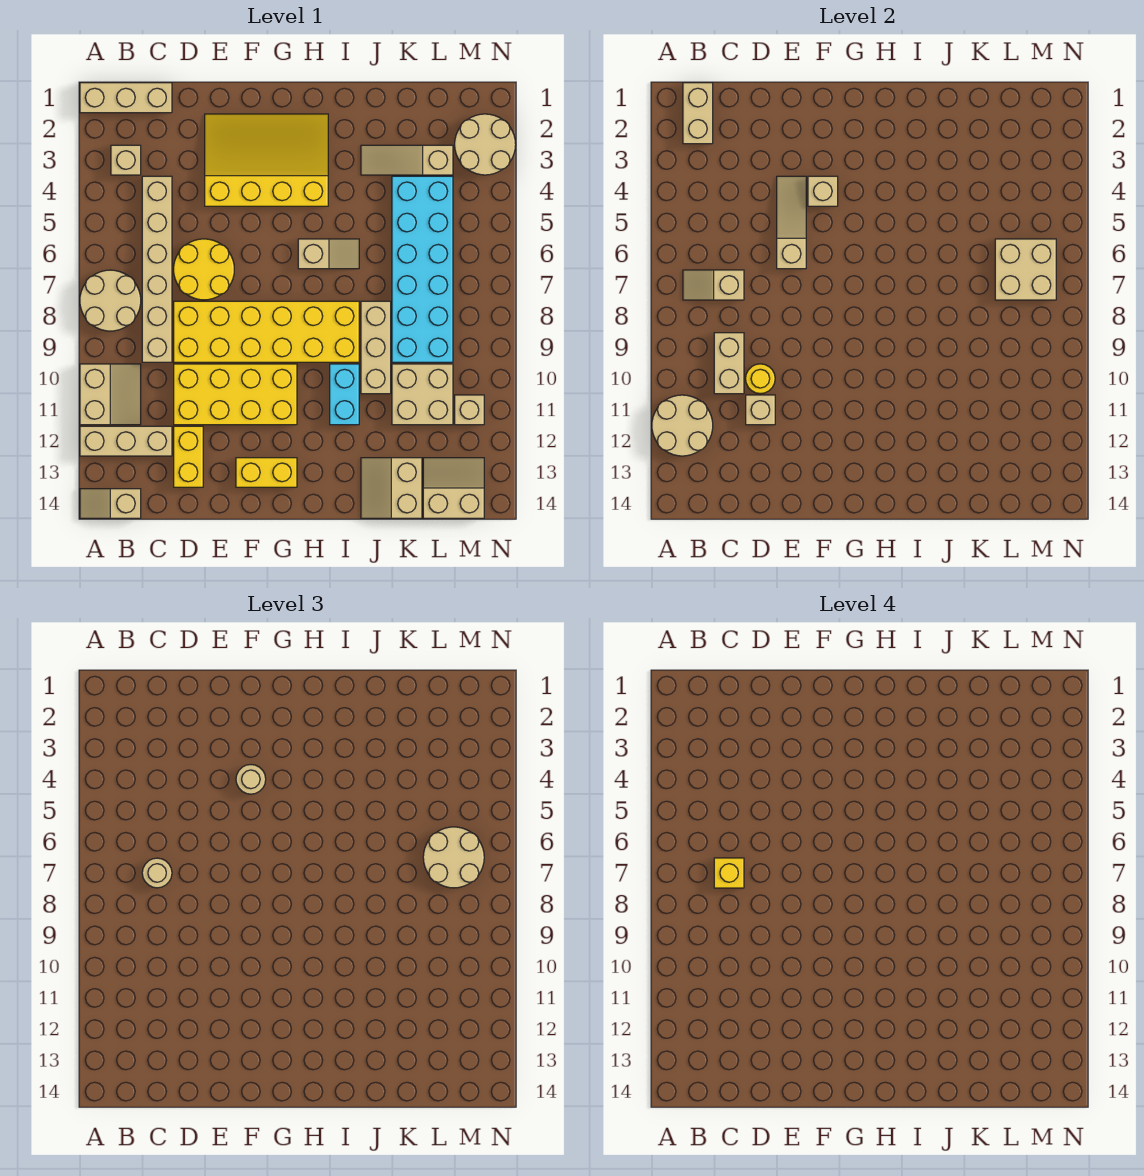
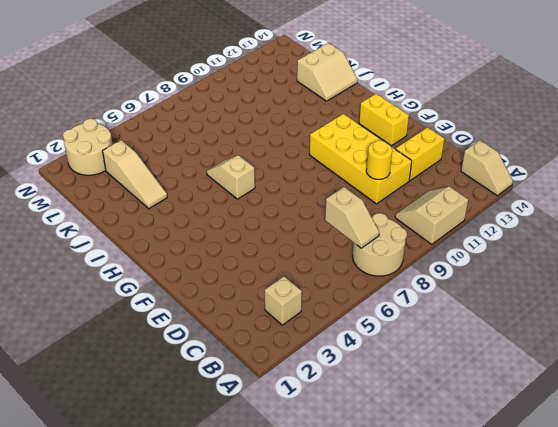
none -> tan brick A1:C1 level 1
none -> tan brick A12:C12 level 1
none -> tan brick C4:C9 level 1
none -> yellow round brick D6:E7 level 1

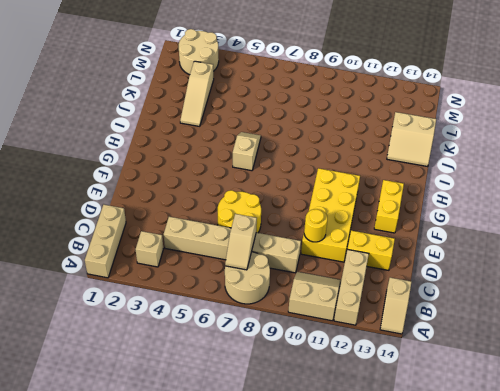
none -> yellow brick D8:I9 level 1
none -> yellow slope E2:H4 level 1 top 4
none -> cyan brick I10:I11 level 1
none -> tan brick J8:J10 level 1

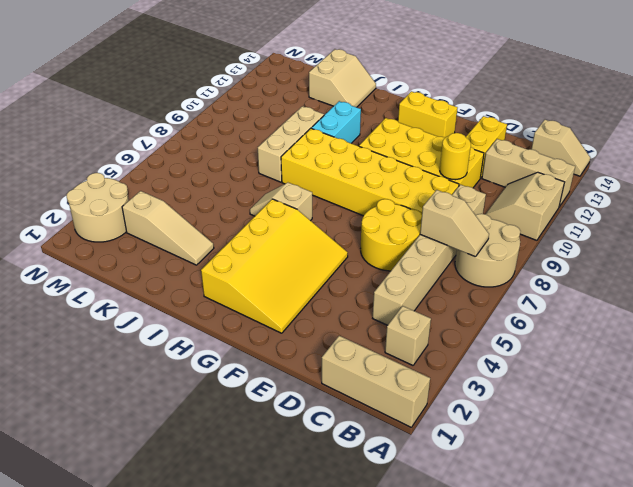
yellow slope F2:H5 level 1 top H -> yellow slope E2:H4 level 1 top 4
none -> cyan brick K4:L9 level 1
none -> tan brick K10:L11 level 1
none -> tan slope L13:M14 level 1 top 14
none -> tan brick M11 level 1

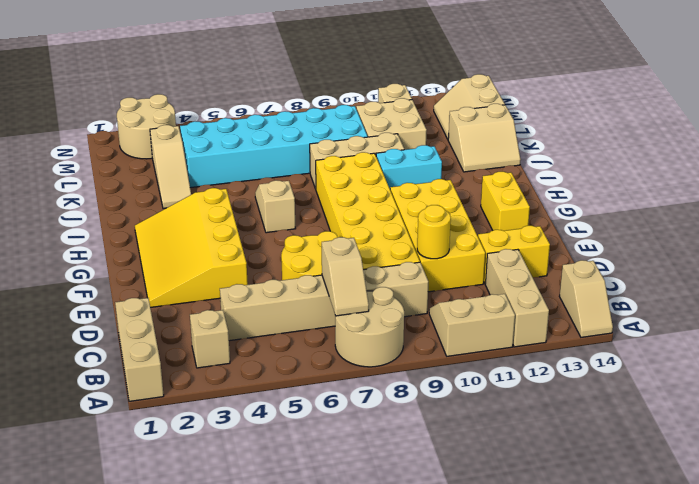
none -> tan round brick A11:B12 level 2
none -> tan brick B1:B2 level 2
none -> tan brick C9:C10 level 2
none -> tan brick D11 level 2

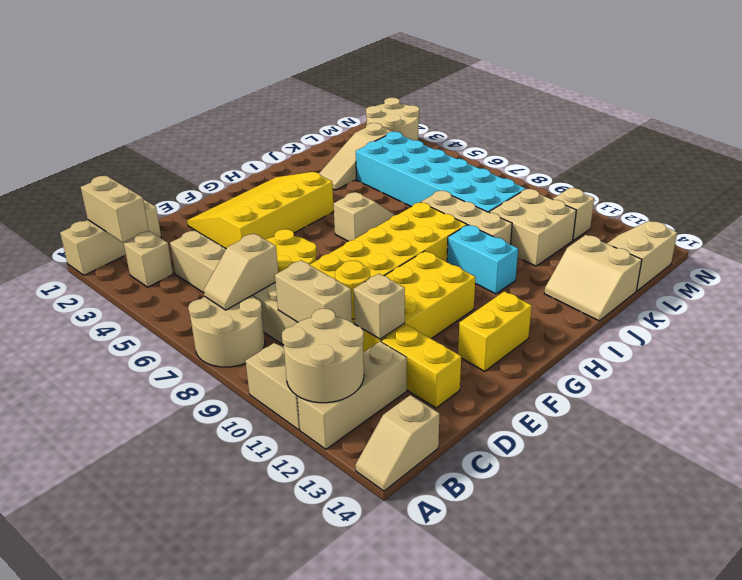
none -> tan slope E4:E6 level 2 top 6
none -> tan brick F4 level 2
none -> tan brick L6:M7 level 2
none -> tan round brick C7 level 3

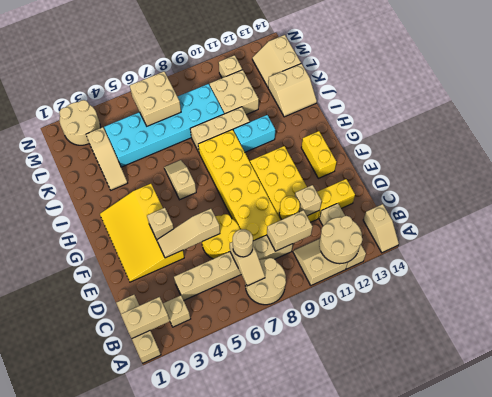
none -> tan round brick F4 level 3
none -> tan round brick L6:M7 level 3
none -> yellow brick C7 level 4

